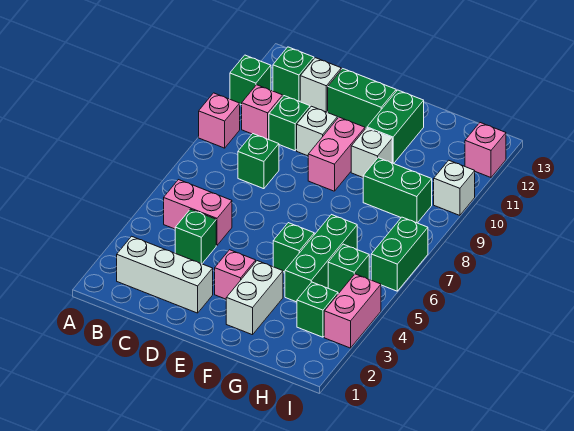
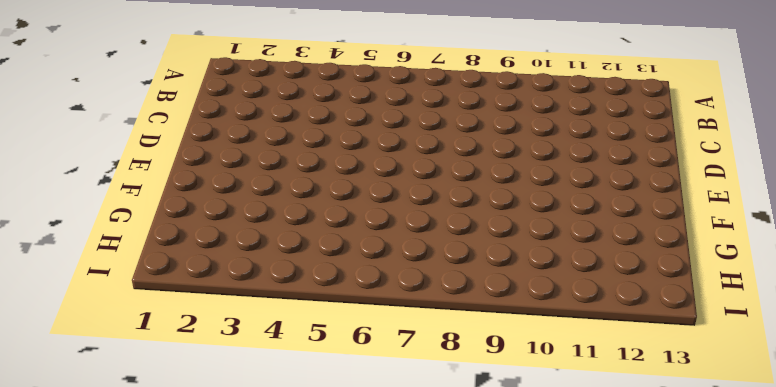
none -> pink brick A9 level 1
none -> green brick A11 level 1
none -> white brick B2:D2 level 1

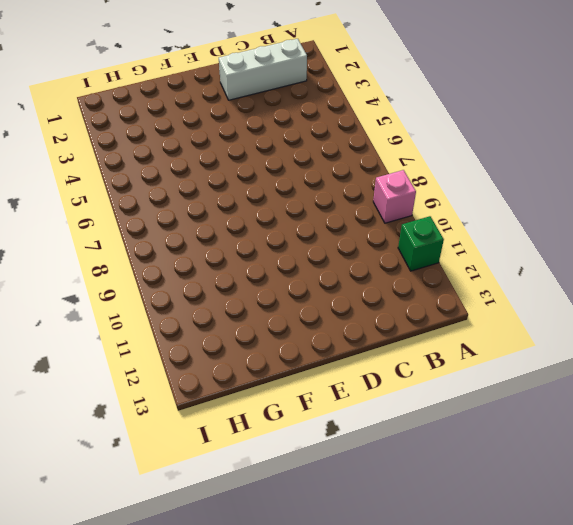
none -> pink brick B5:C5 level 1
none -> pink brick B10 level 1
none -> green brick B12 level 1

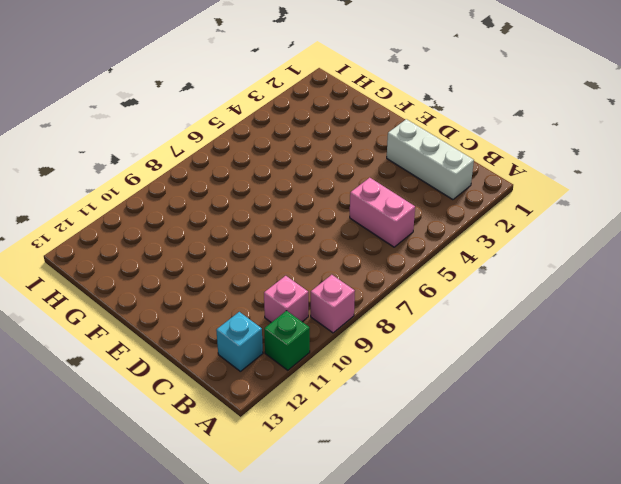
cyan brick B12 level 1 -> green brick B12 level 1
none -> green brick C4 level 1
none -> green brick C8 level 1
none -> green brick C10 level 1

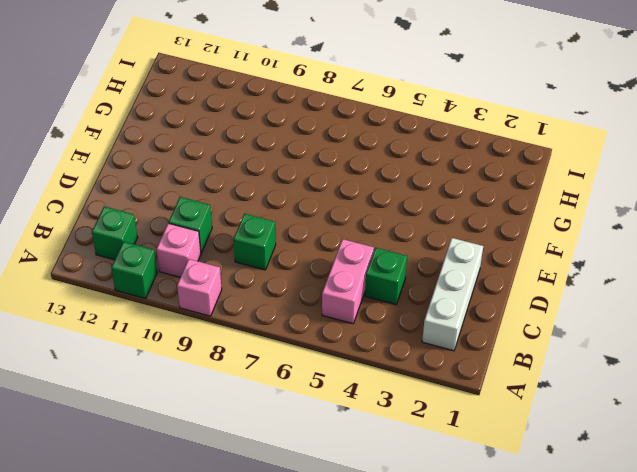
none -> white brick C12 level 1
none -> white brick D10 level 1
none -> green brick D12:E12 level 1

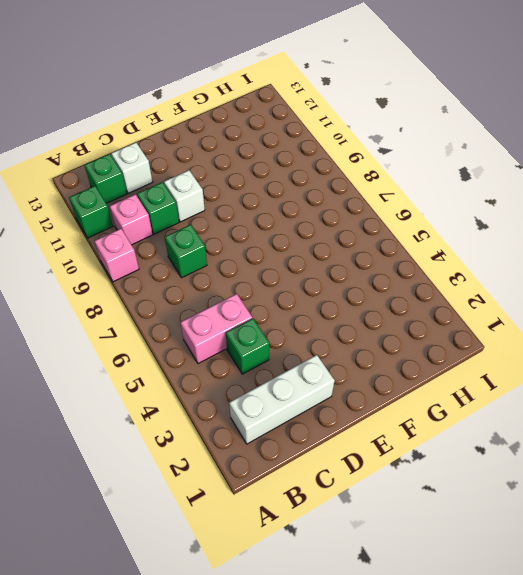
none -> green brick D12:E12 level 1
none -> pink brick E3 level 1
none -> pink brick E9:E10 level 1

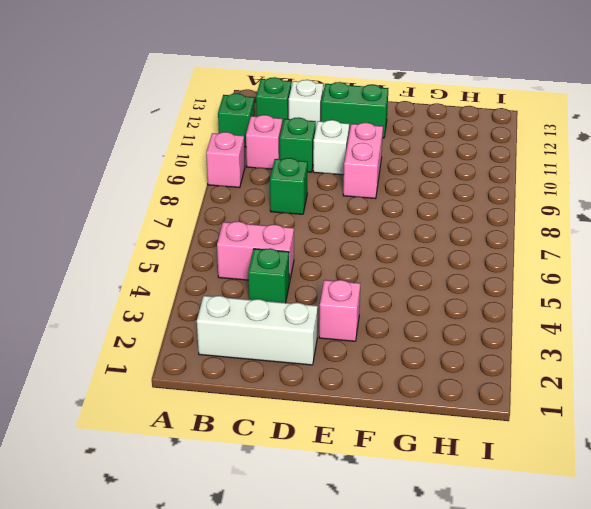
none -> white brick F2:F3 level 1
none -> green brick F5 level 1
none -> white brick F10 level 1

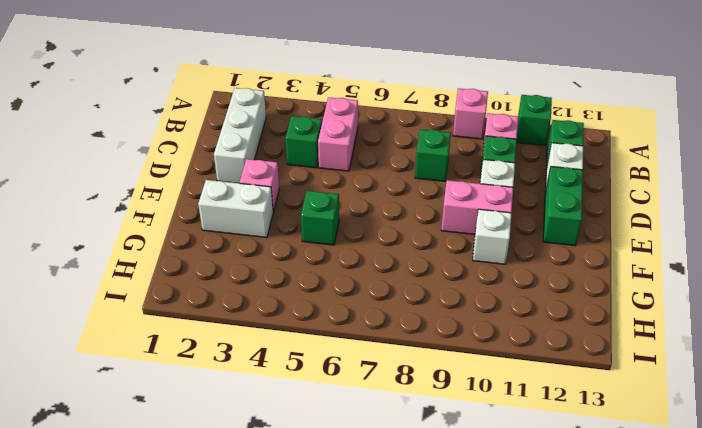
none -> green brick F11:F12 level 1
none -> green brick G4:G6 level 1
none -> green brick G9:H9 level 1

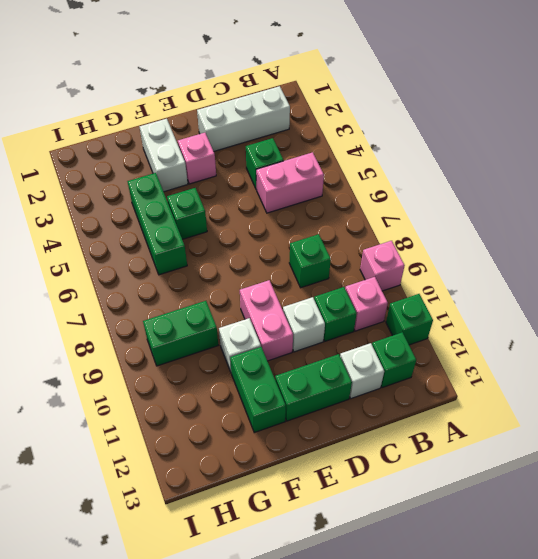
none -> green brick H3 level 1
none -> green brick H5 level 1
none -> pink brick I3:I4 level 1

